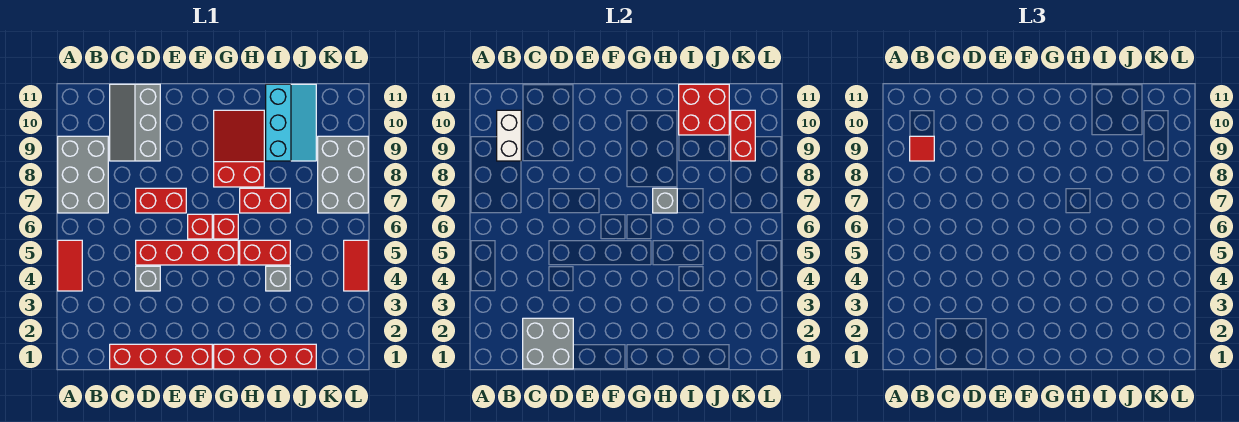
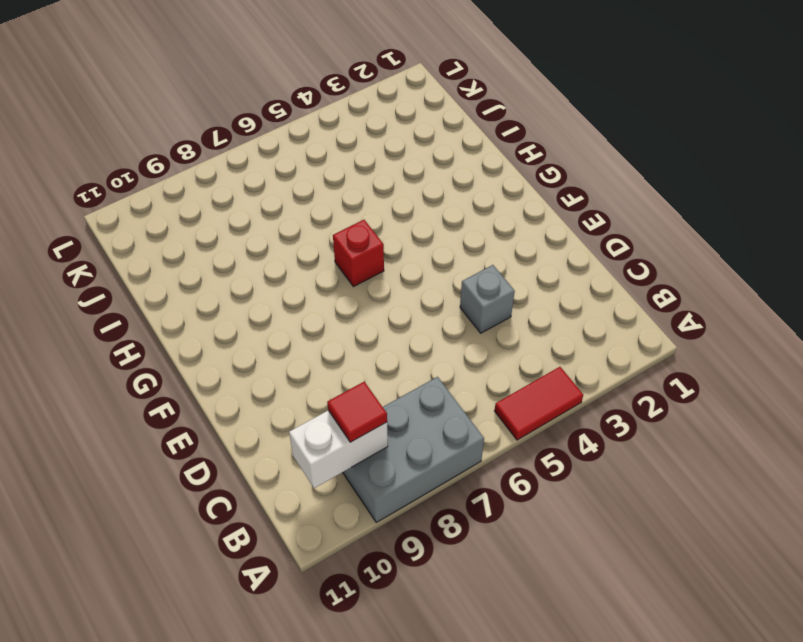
none -> red brick C1:F1 level 1
none -> grey slope C9:D11 level 1 top D
none -> red brick D5:G5 level 1

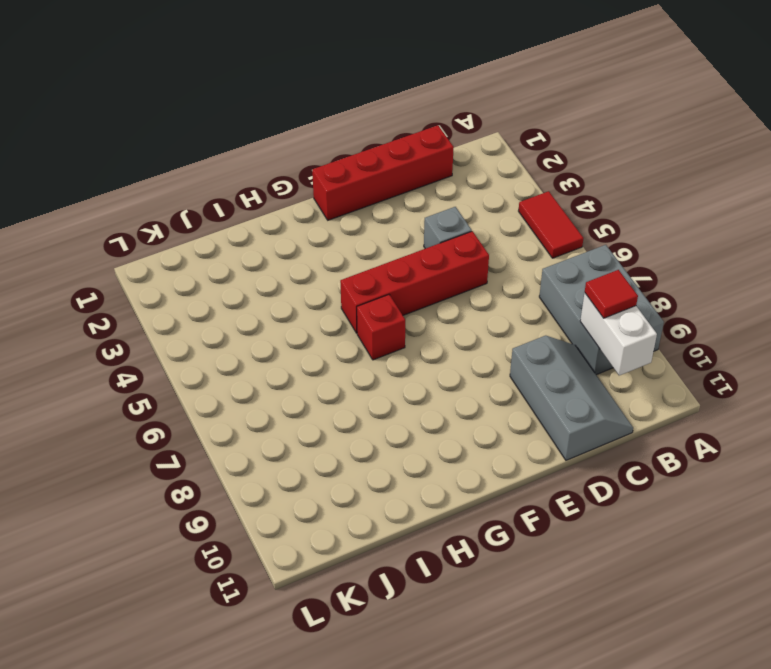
none -> red brick D7:E7 level 1
none -> red brick F6 level 1
none -> red brick G1:J1 level 1

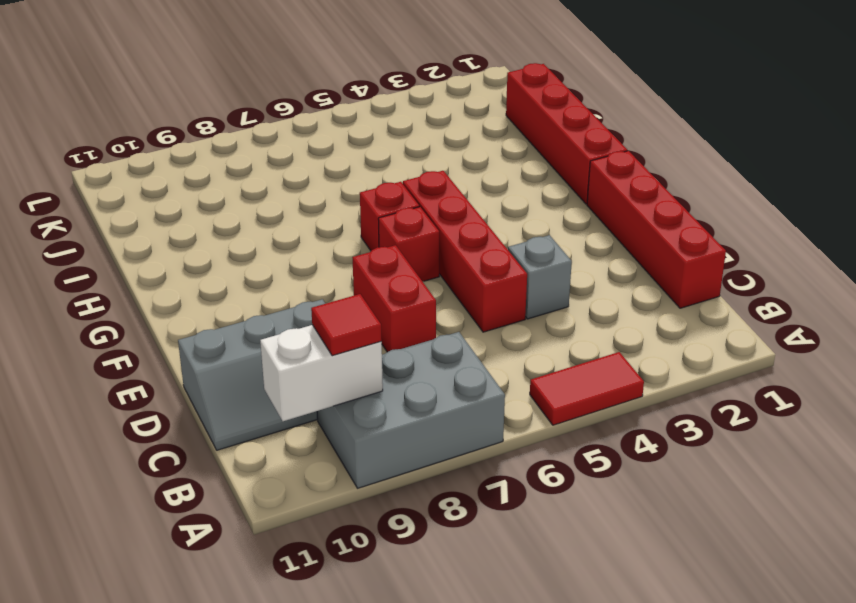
none -> red slope G8:H10 level 1 top 8
none -> red brick H5:I5 level 1
none -> red brick H7:I7 level 1

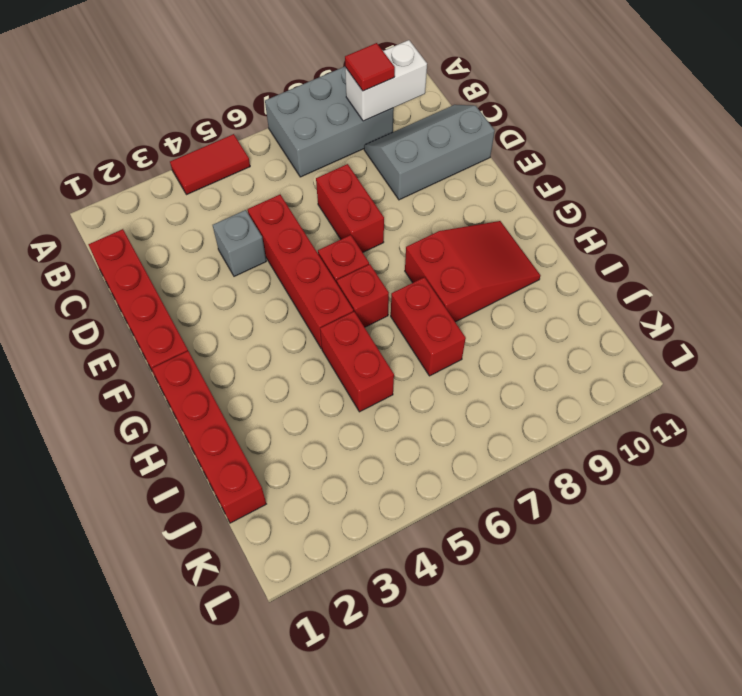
none -> grey brick I4 level 1
none -> cyan slope I9:J11 level 1 top I
none -> grey brick K7:L9 level 1

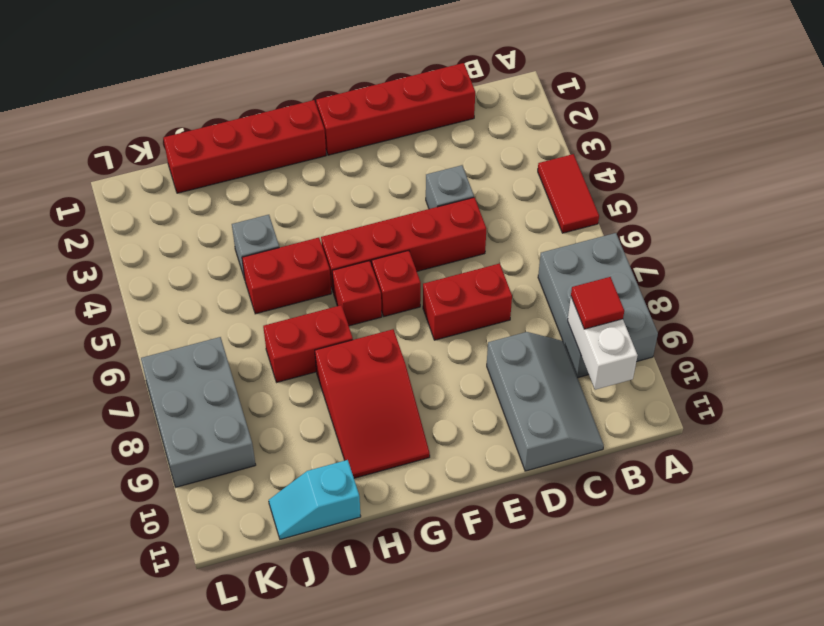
cyan slope I11:J11 level 1 top I -> cyan slope I9:J11 level 1 top I
none -> red tile L4:L5 level 1
none -> grey brick C1:D2 level 2
none -> grey brick H7 level 2

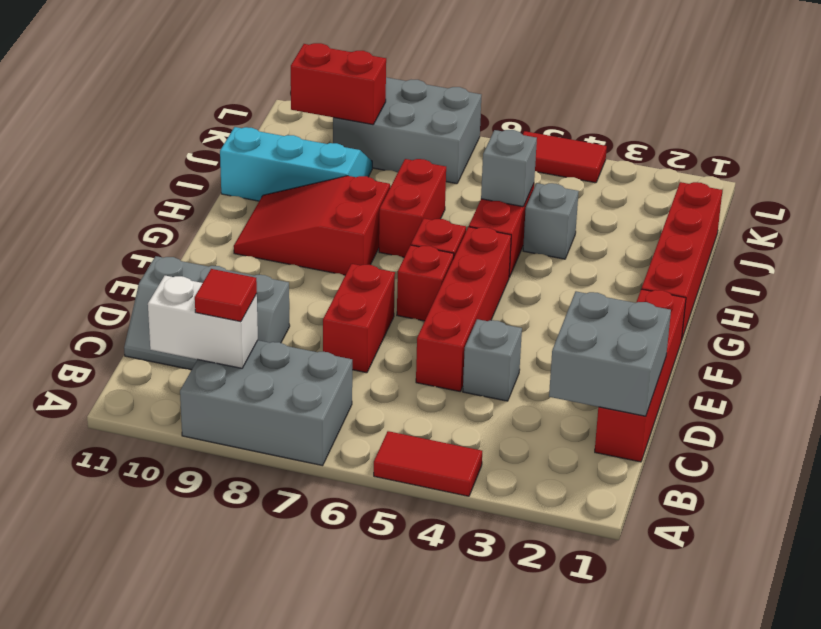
grey brick I5 level 2 -> grey brick H7 level 2
none -> red brick I10:J11 level 2

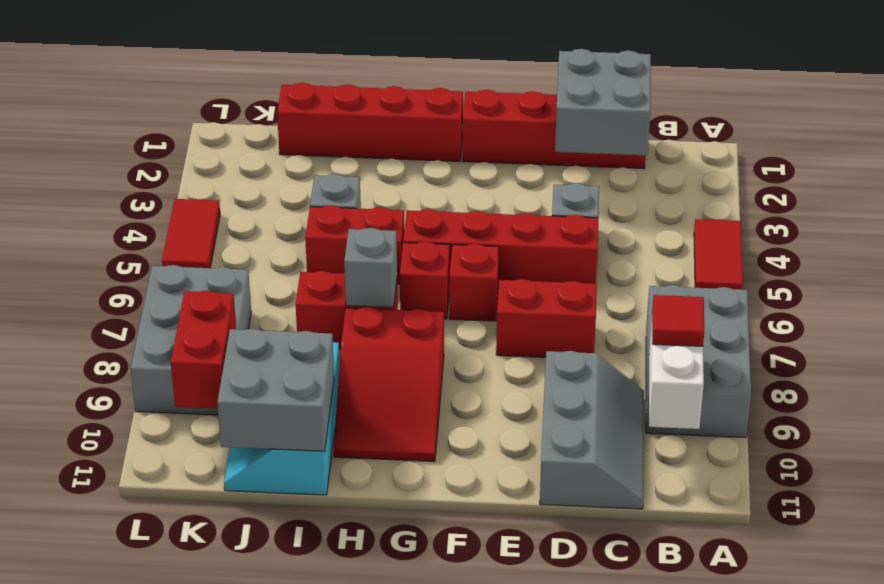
grey brick I10:J11 level 2 -> red brick I10:J11 level 2

